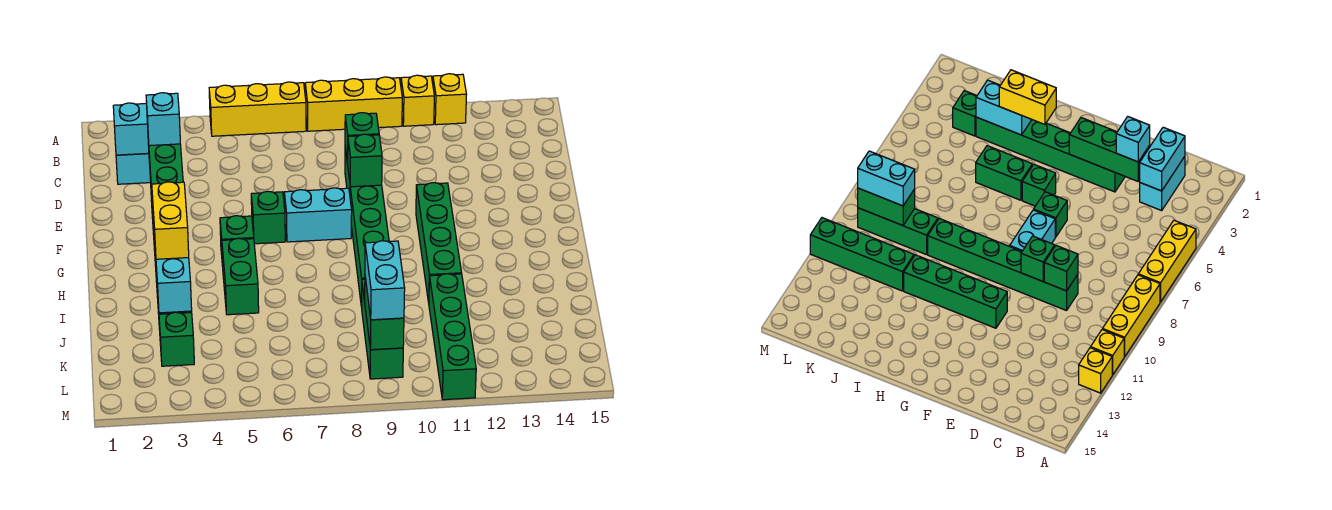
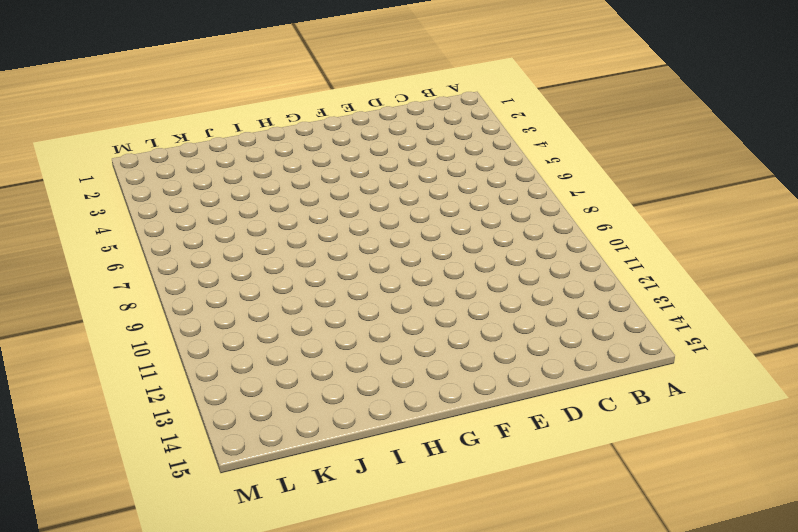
none -> yellow brick A5:A7 level 1
none -> yellow brick A8:A10 level 1
none -> yellow brick A11 level 1

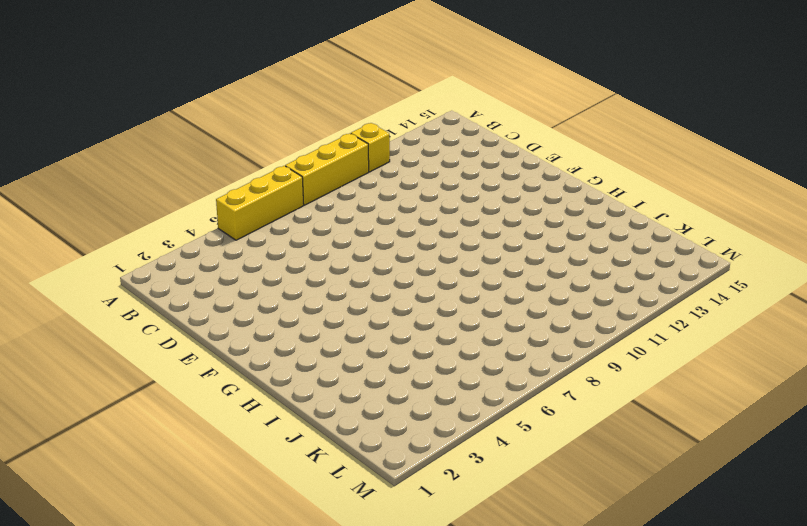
none -> yellow brick A12 level 1
none -> cyan brick C2:C3 level 1
none -> green brick D9:I9 level 1

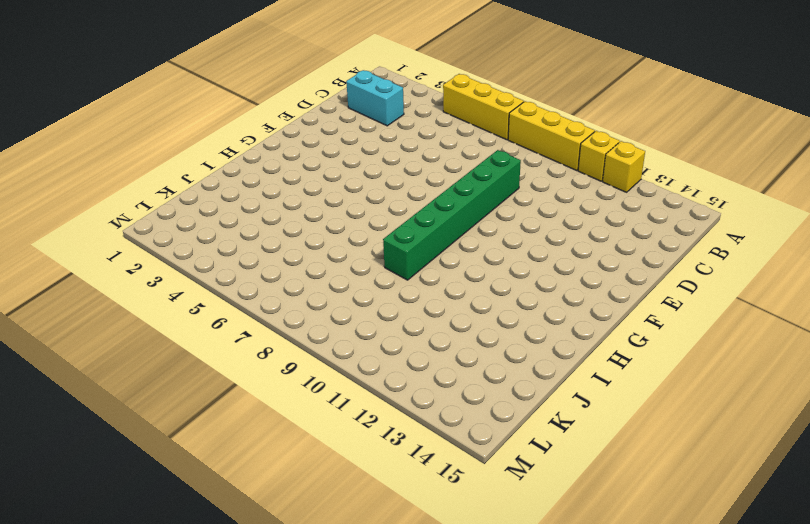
none -> green brick E3:J3 level 1
none -> green brick F6 level 1
none -> cyan brick F7:F8 level 1

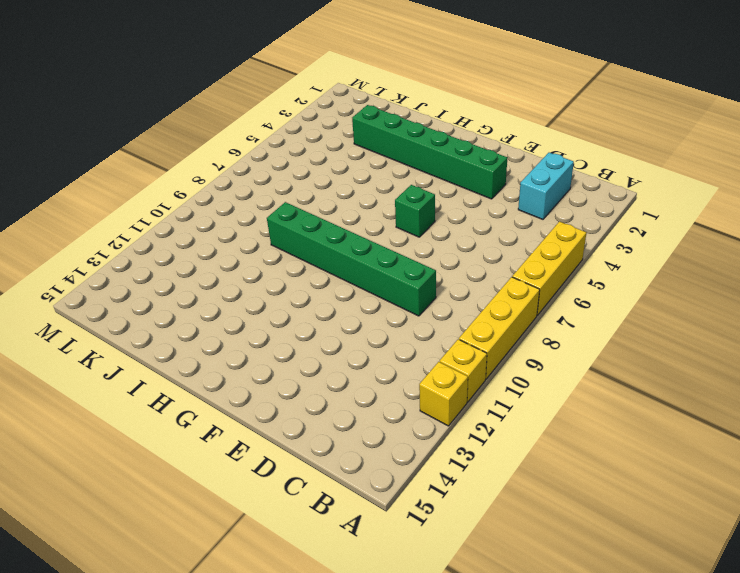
none -> cyan brick F7:F8 level 1
none -> green brick F11:I11 level 1
none -> green brick G5 level 1

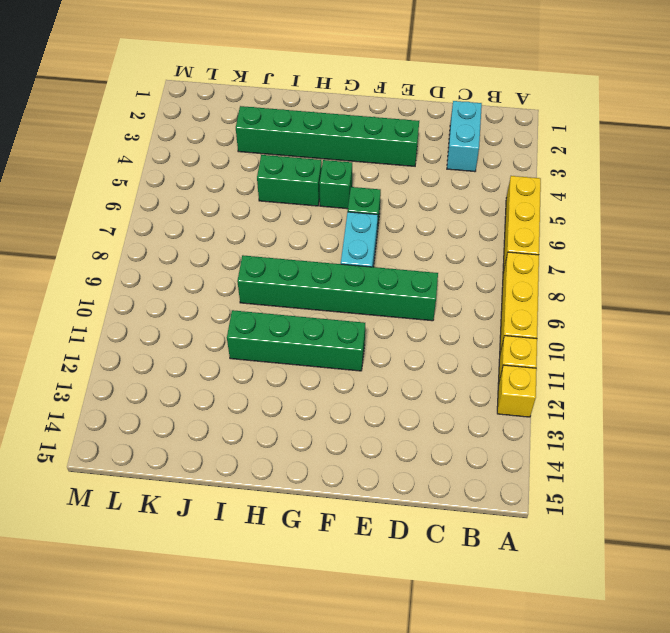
none -> green brick J9:L9 level 1
none -> green brick J11:M11 level 1
none -> green brick K3 level 1

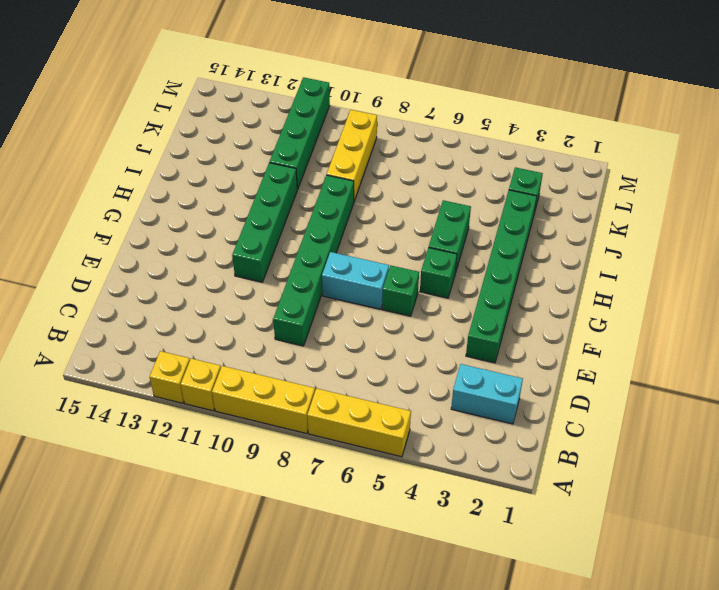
yellow brick J9:L9 level 1 -> green brick J9:L9 level 1
none -> cyan brick C2:C3 level 2
none -> green brick D3:F3 level 2
none -> green brick D9 level 2

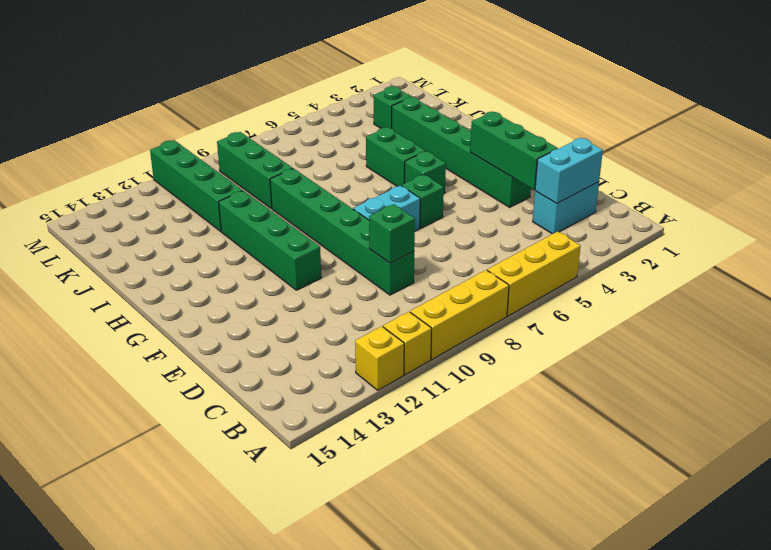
none -> green brick E9 level 2
none -> cyan brick I3:J3 level 2
none -> green brick K9:L9 level 2

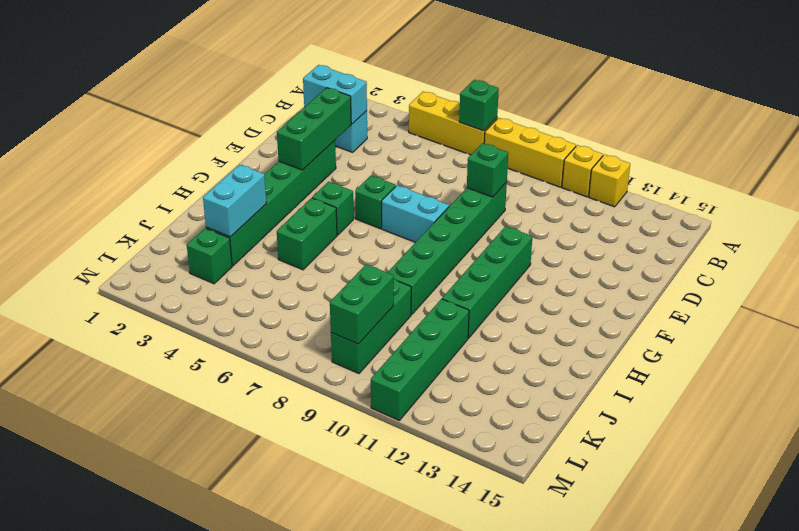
green brick A7 level 2 -> green brick E9 level 2
none -> cyan brick D3 level 3
none -> yellow brick H3:I3 level 3
none -> cyan brick K9:L9 level 3

